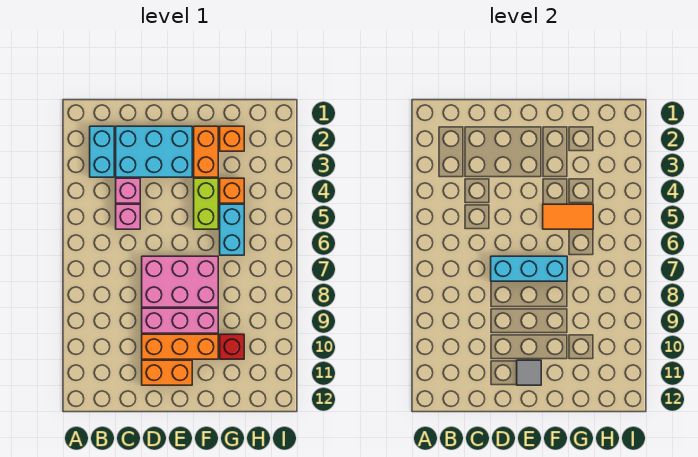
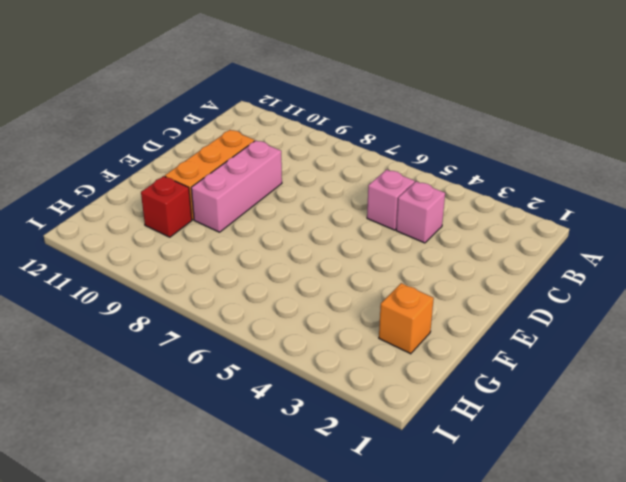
none -> cyan brick B2:B3 level 1
none -> cyan brick C2:E3 level 1
none -> pink brick D7:F8 level 1

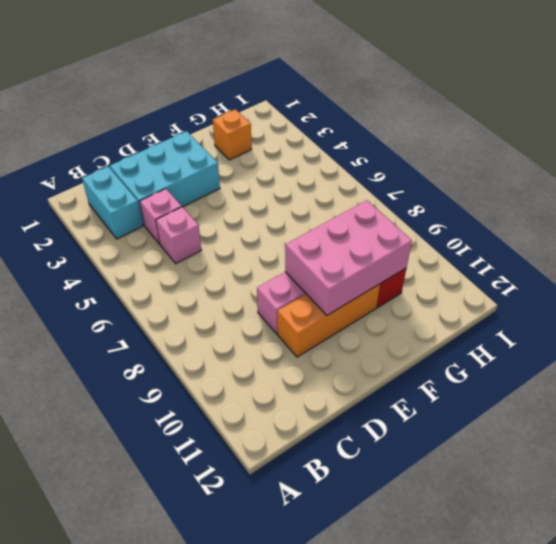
pink brick E9:G10 level 2 -> pink brick D7:F8 level 1
none -> orange brick D11:E11 level 1
none -> orange brick F2:F3 level 1
none -> lime brick F4:F5 level 1

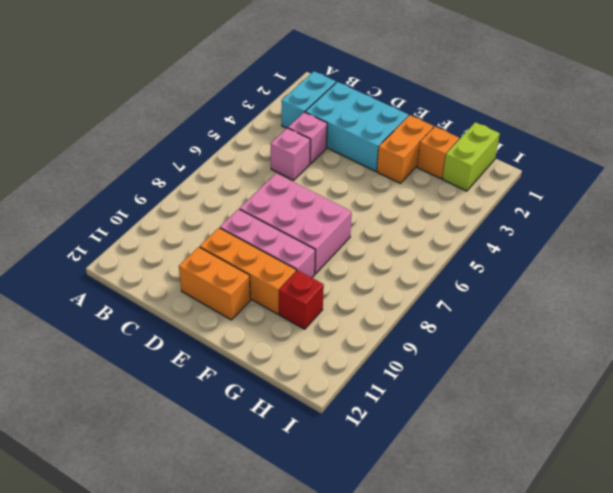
lime brick H1:H2 level 1 -> lime brick F4:F5 level 1
none -> orange brick G4 level 1
none -> cyan brick G5:G6 level 1
none -> cyan brick D7:F7 level 2

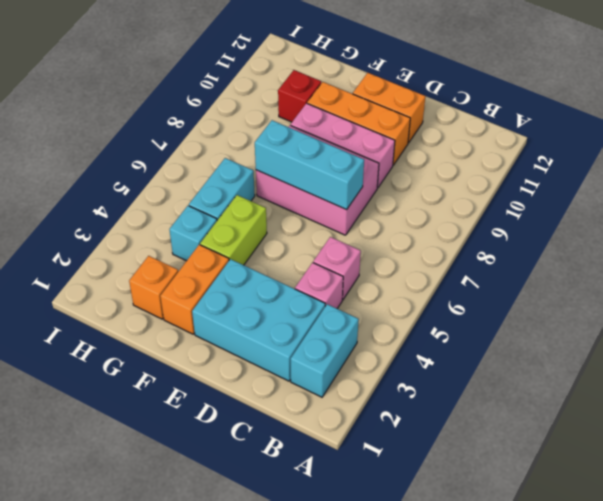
cyan brick G4 level 1 -> orange brick G4 level 1
none -> grey tile E11 level 2
none -> orange tile F5:G5 level 2

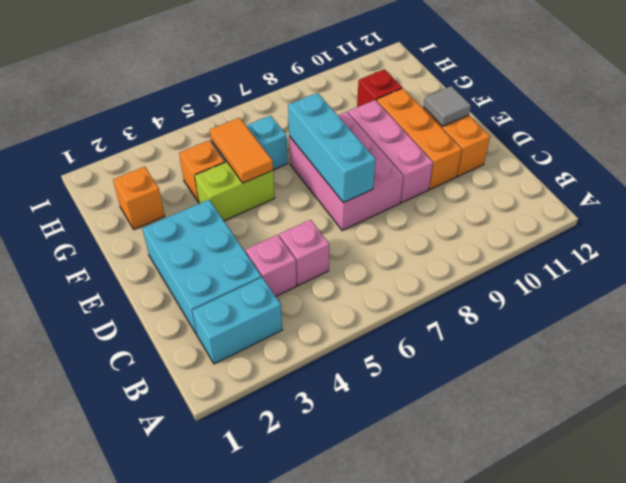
none -> orange brick F2:F3 level 1

